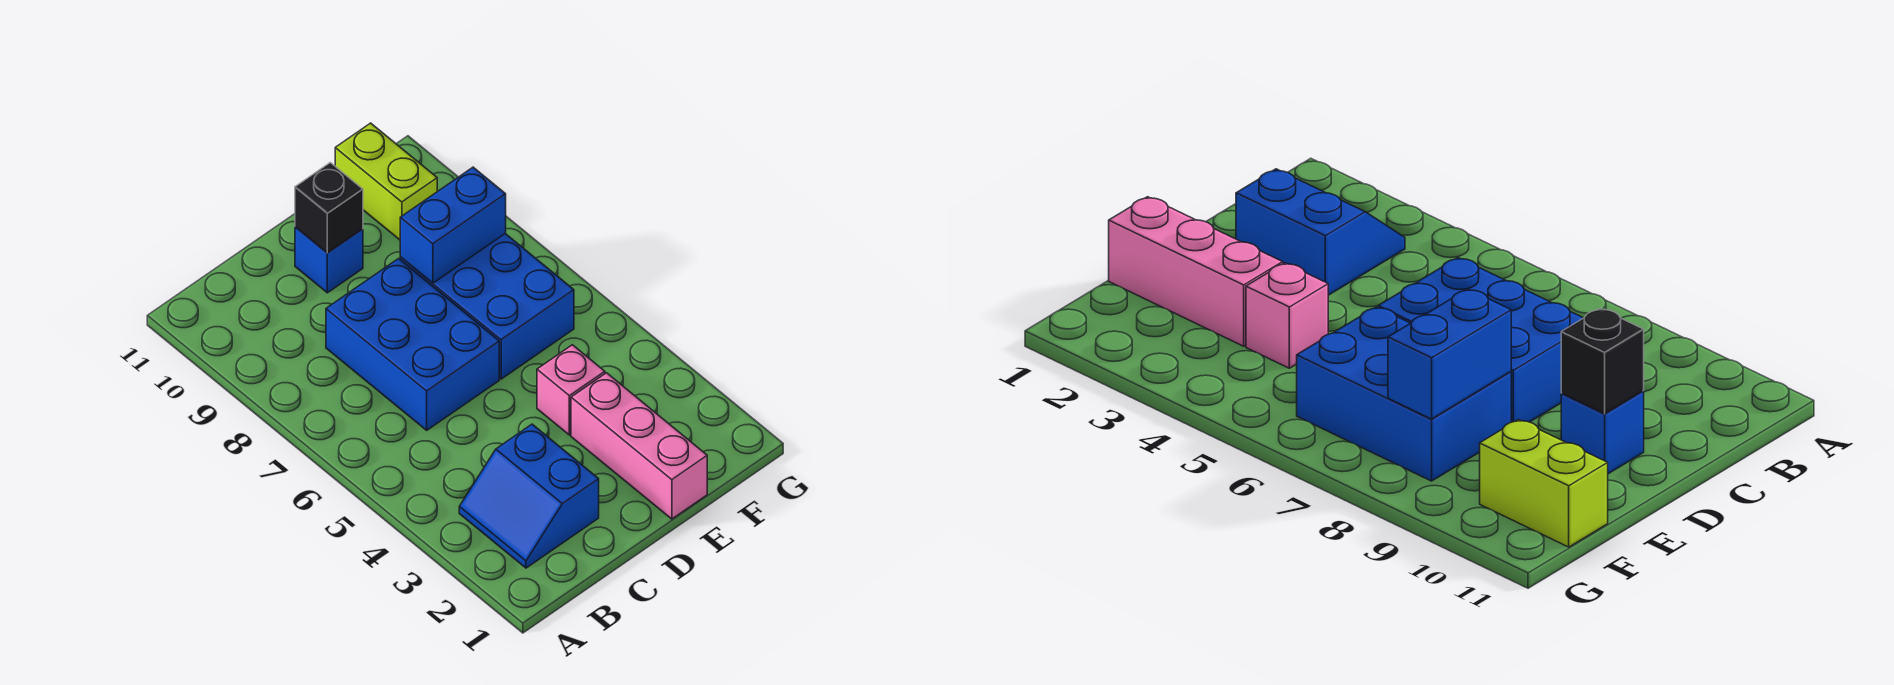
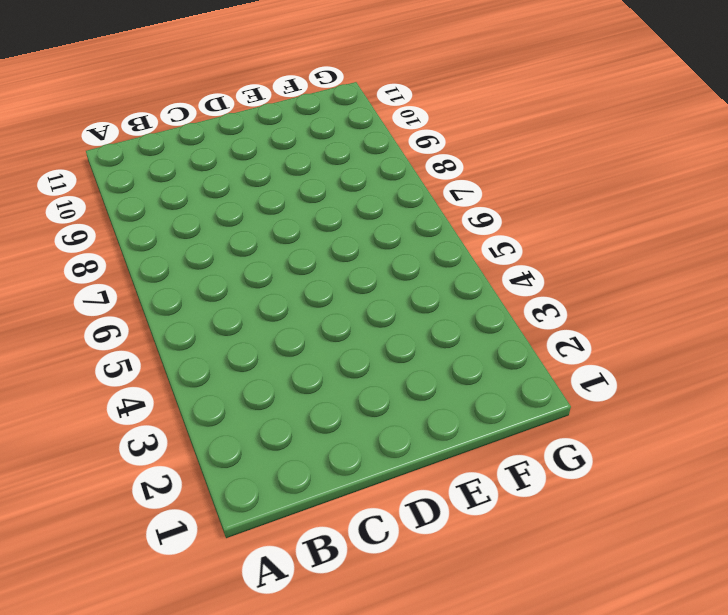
none -> blue slope B2:C3 level 1 top C
none -> blue brick C6:D8 level 1

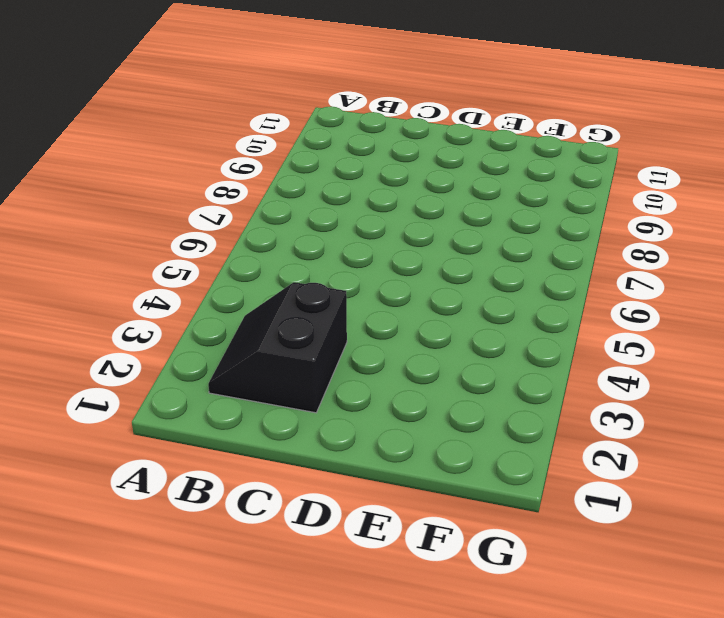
black slope B2:C3 level 1 top C -> blue slope B2:C3 level 1 top C
none -> blue brick C6:D8 level 1
none -> blue brick D10 level 1

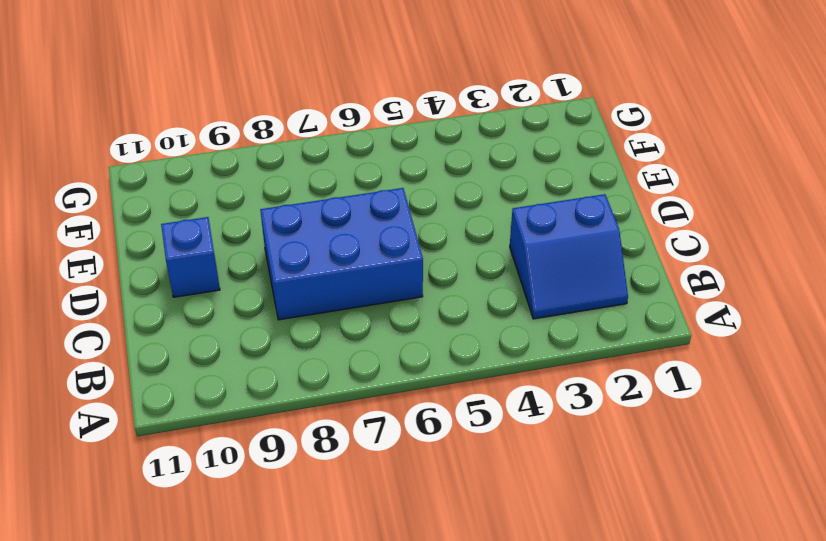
none -> pink brick E1:E3 level 1
none -> pink brick E4 level 1

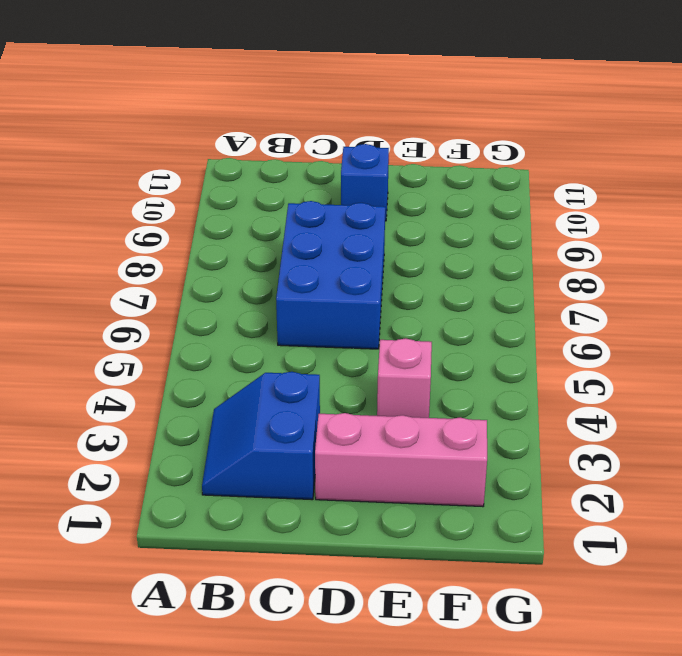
pink brick D2:F2 level 1 -> pink brick E1:E3 level 1
none -> blue brick E6:F8 level 1
none -> lime brick F10:F11 level 1

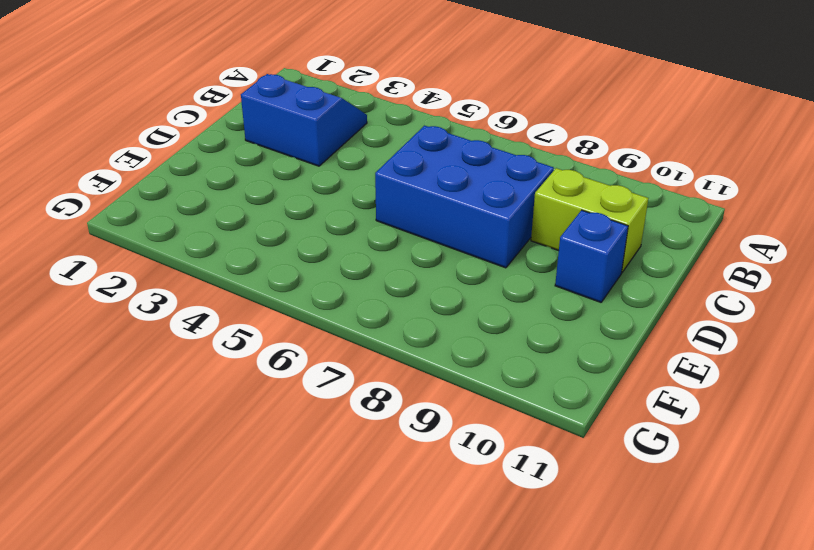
lime brick C9:C10 level 1 -> lime brick F10:F11 level 1
none -> pink brick E1:E3 level 1
none -> pink brick E4 level 1

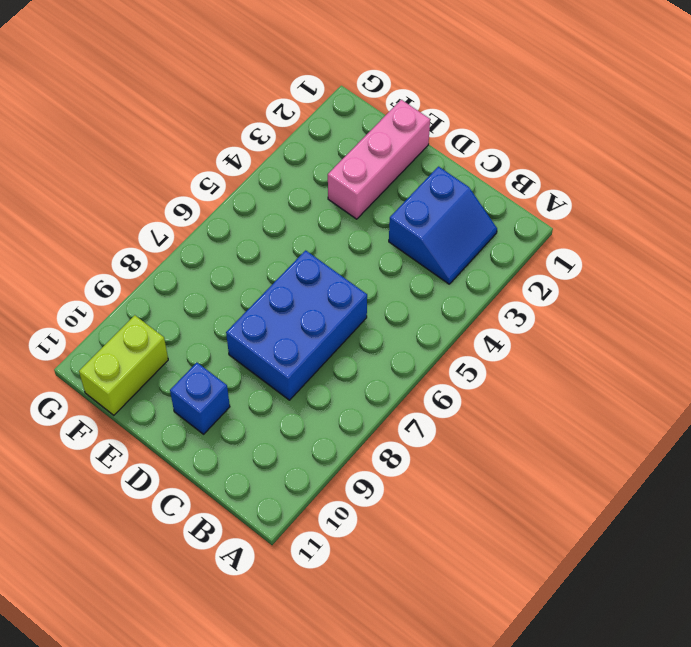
none -> pink brick E4 level 1
none -> blue brick E6:F8 level 1

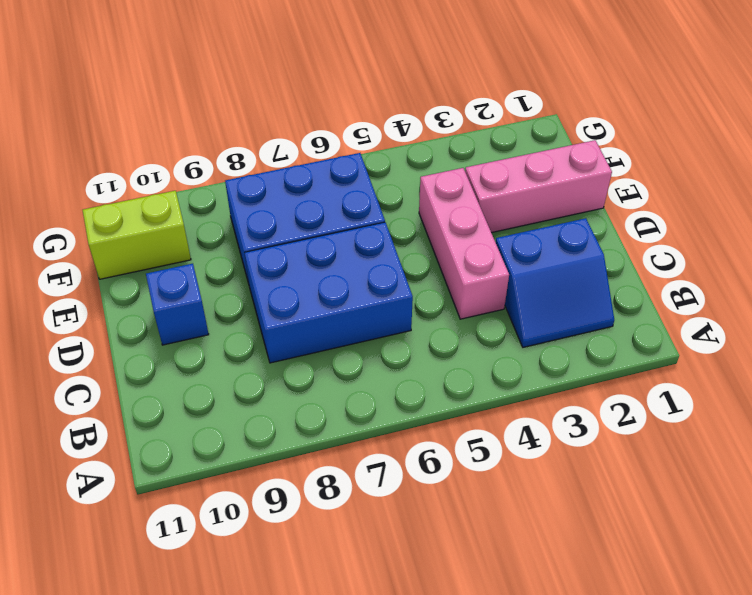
pink brick C4:E4 level 1 -> pink brick E4 level 1
none -> black brick D10 level 2
none -> blue brick E8:F8 level 2

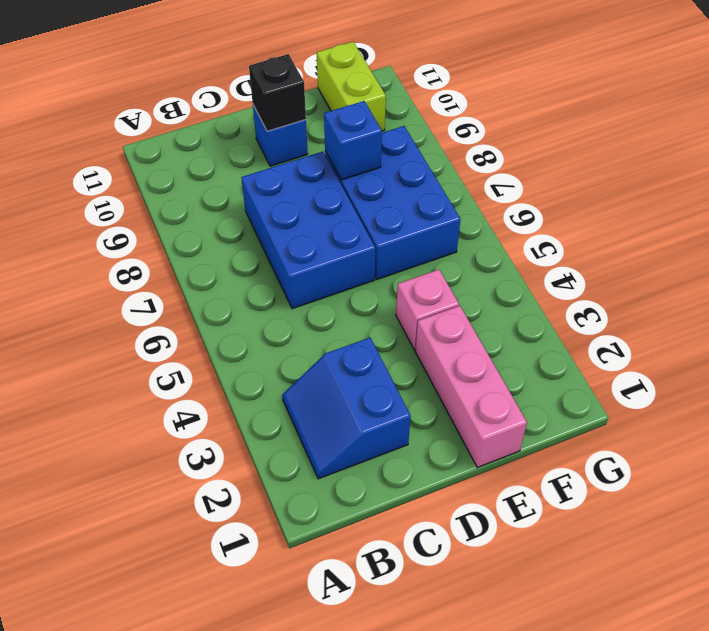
blue brick E8 level 2 -> blue brick E8:F8 level 2

